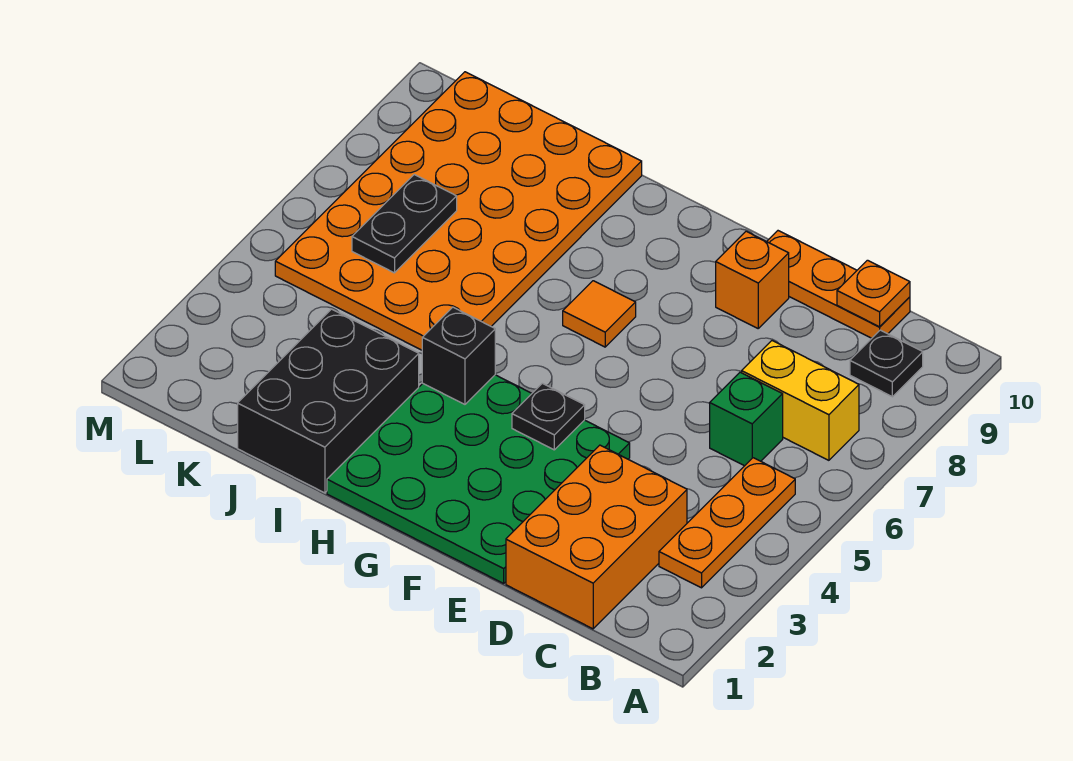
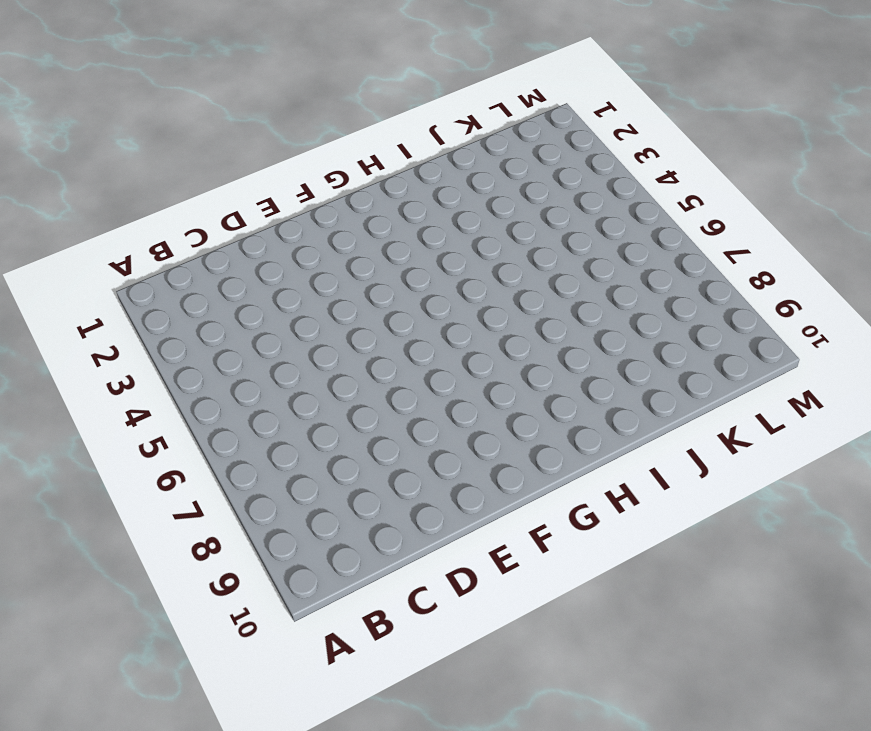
none -> orange plate B3:B5 level 1
none -> yellow brick B7:C7 level 1
none -> black plate B9 level 1

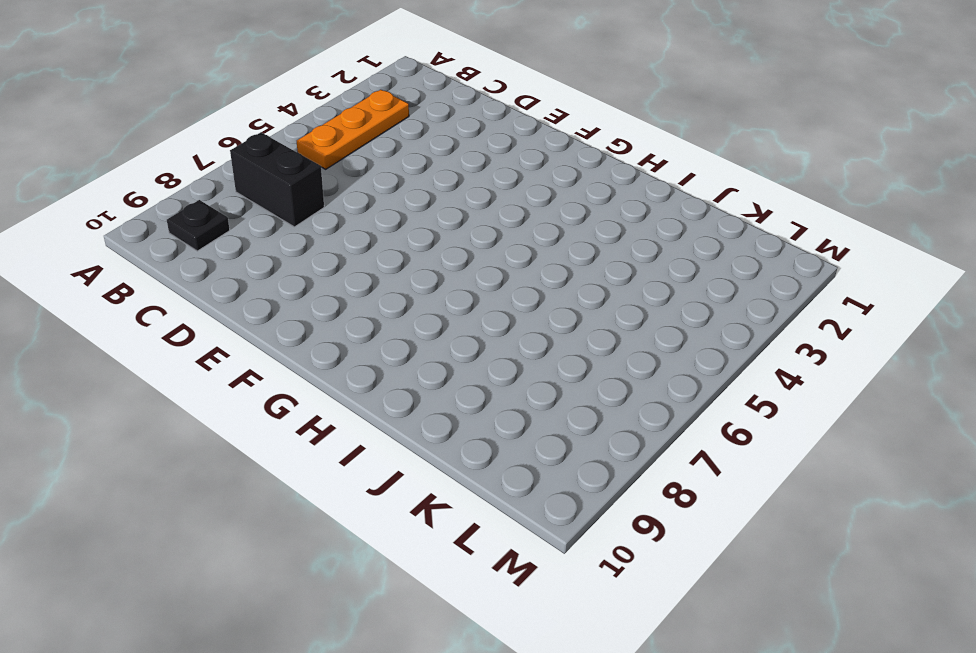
black brick B7:C7 level 1 -> yellow brick B7:C7 level 1
none -> orange brick C1:D3 level 1
none -> green brick C6 level 1
none -> orange plate C10:E10 level 1

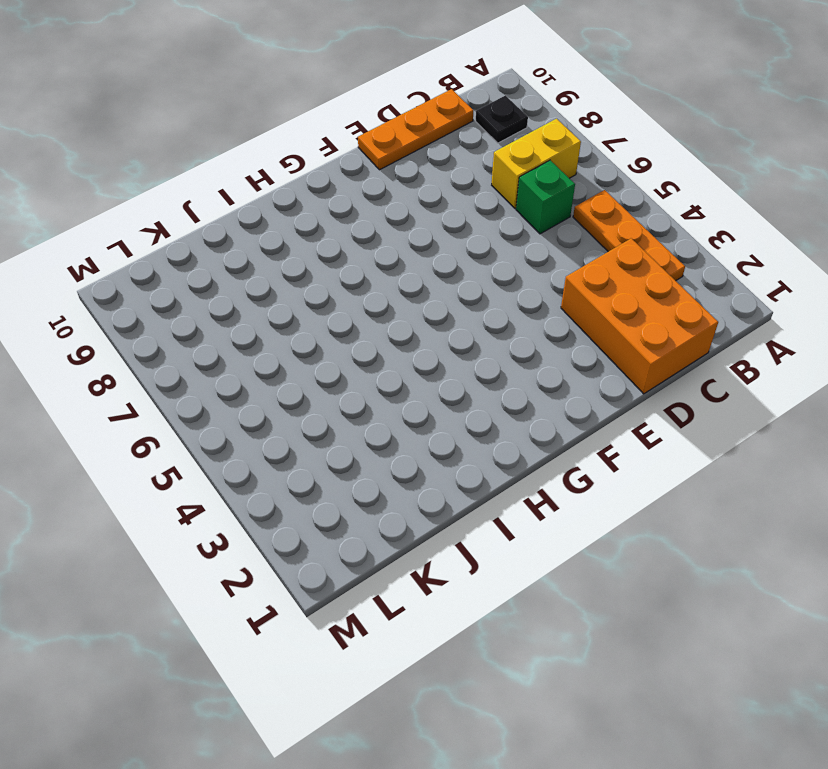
none -> green plate E1:H4 level 1
none -> orange brick E9 level 1
none -> orange tile G7 level 1

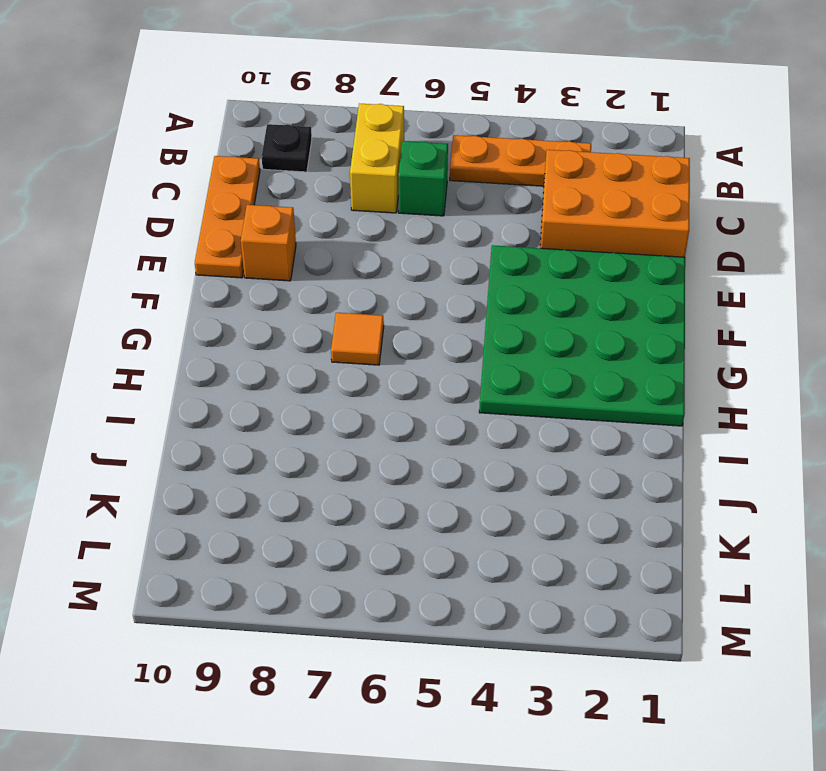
none -> black brick I1:J3 level 1
none -> orange plate I5:L10 level 1
none -> orange plate C10 level 2

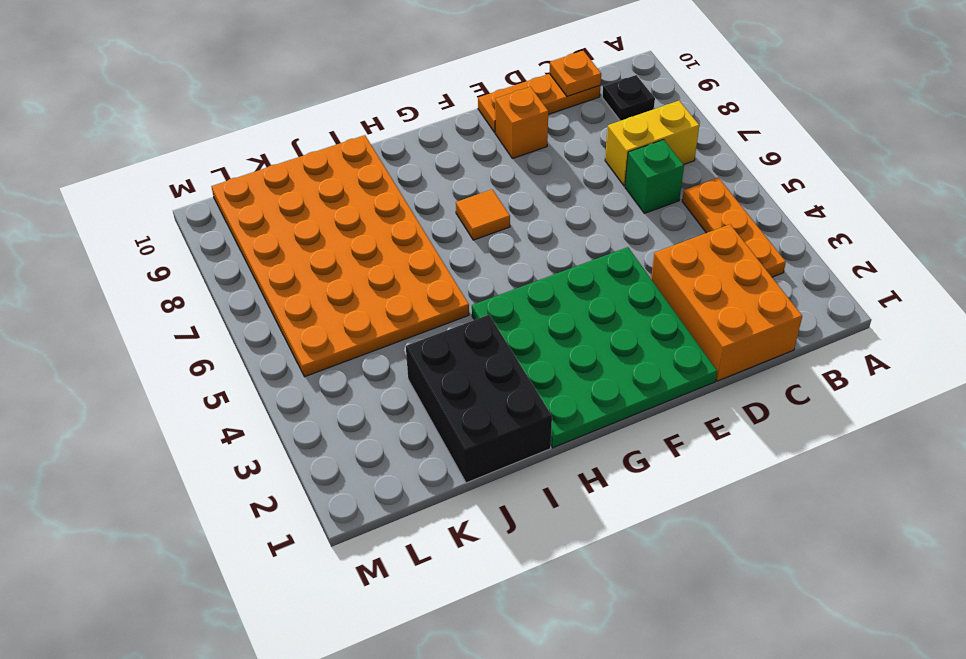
none -> black plate F4 level 2
none -> black brick H4 level 2
none -> black plate K6:K7 level 2

